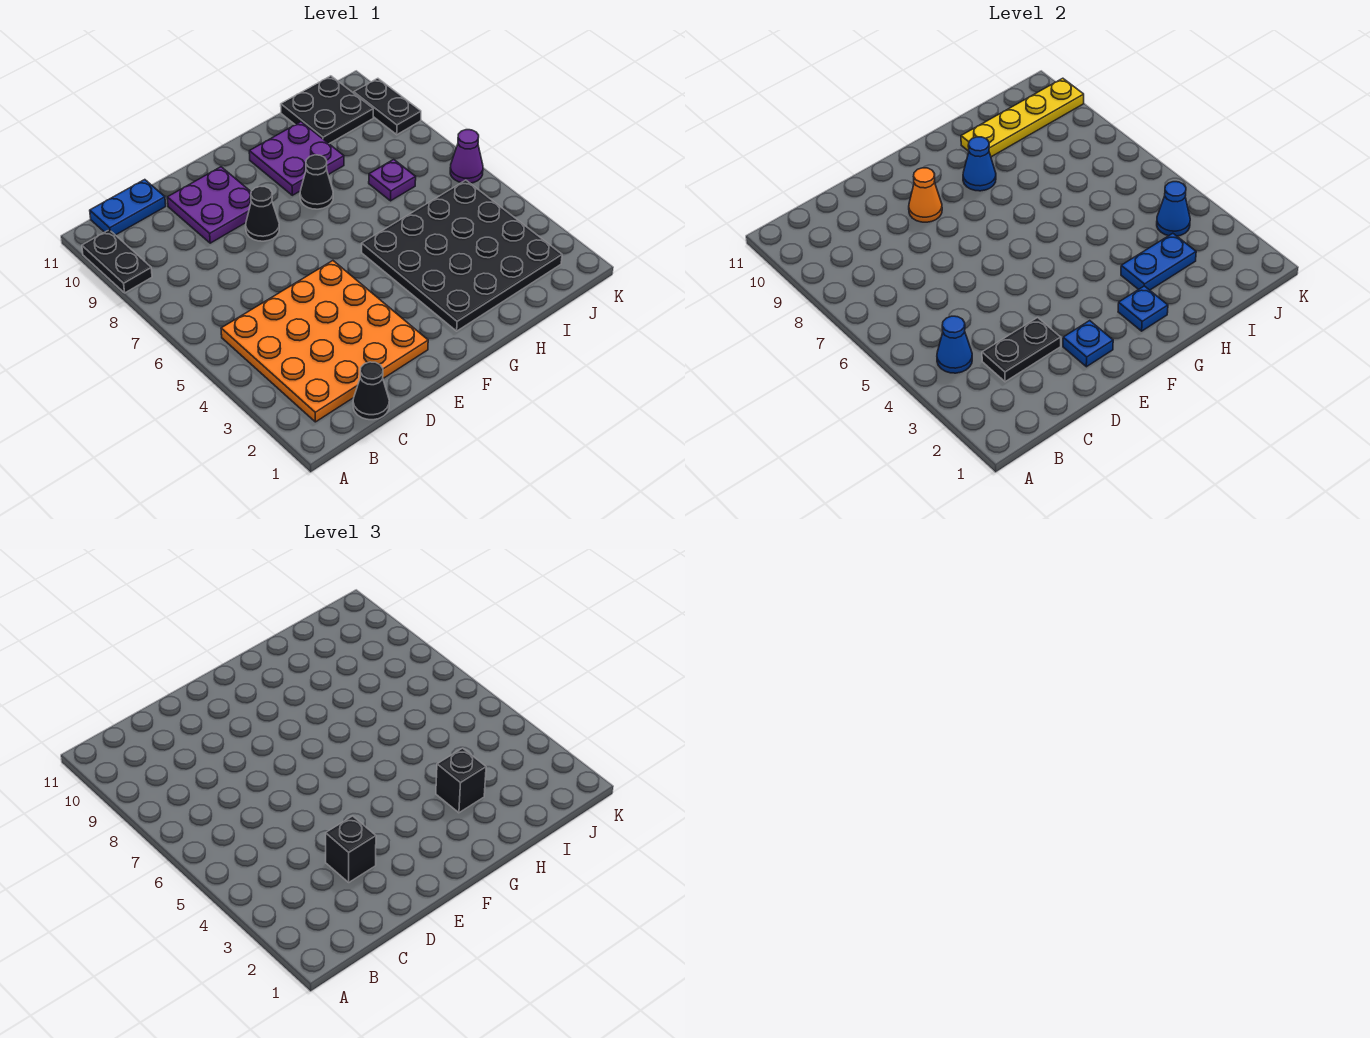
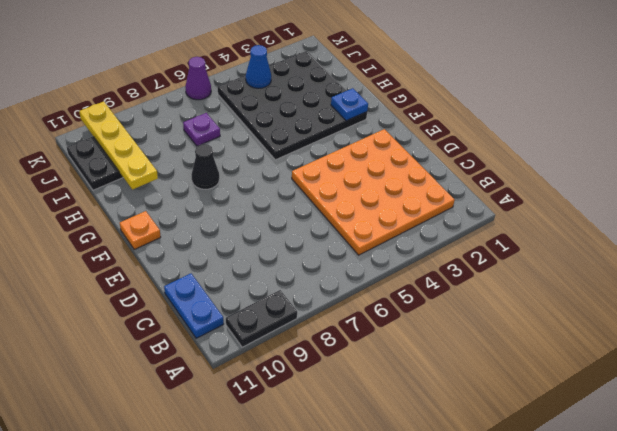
orange plate F11 level 1 -> none
none -> black cone C1 level 1
none -> purple plate D9:E10 level 1
none -> black cone E8 level 1

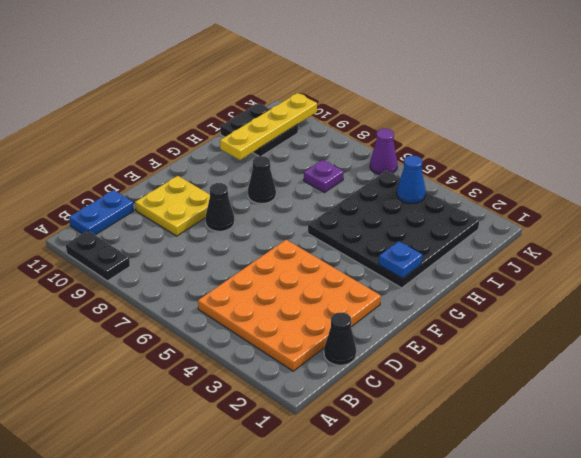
yellow plate D9:E10 level 1 -> purple plate D9:E10 level 1
none -> purple plate G9:H10 level 1
none -> black plate K9:K10 level 1
none -> blue cone B4 level 2

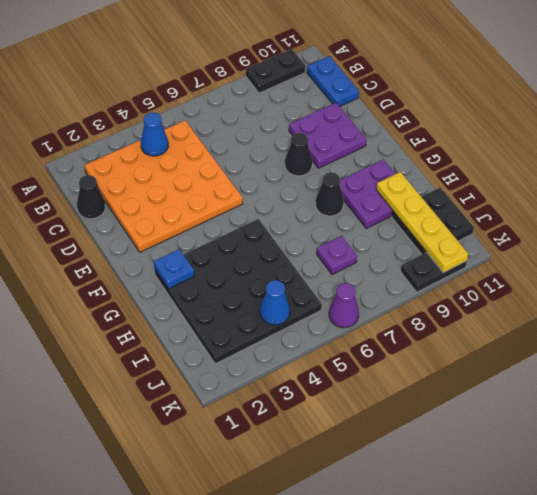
none -> black plate C3:D3 level 2
none -> blue plate E2 level 2
none -> orange cone E9 level 2

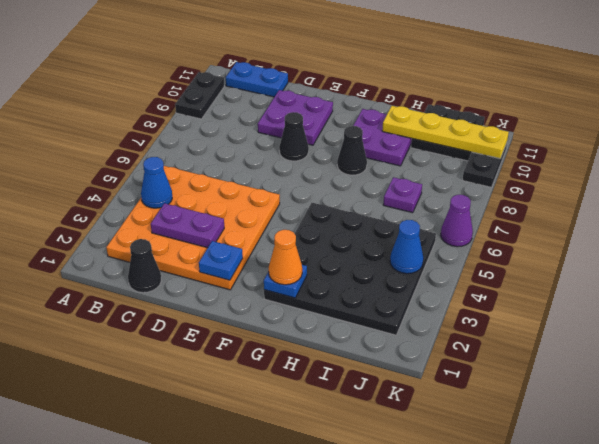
purple plate C3:D3 level 2 -> black plate C3:D3 level 2
orange cone G2 level 3 -> orange cone E9 level 2
none -> blue cone G9 level 2
none -> blue plate H3:I3 level 2
none -> black brick D3 level 3

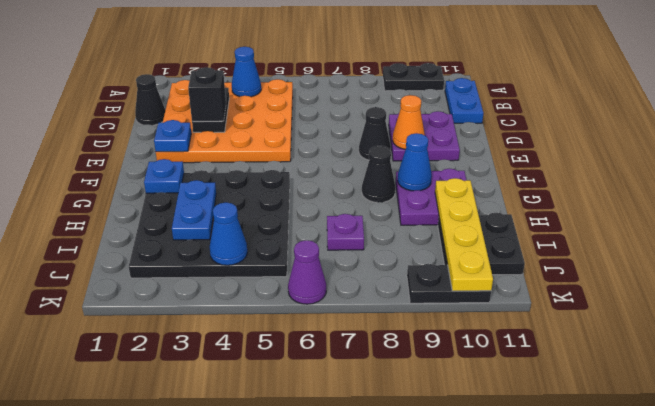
none -> black brick H3 level 3

